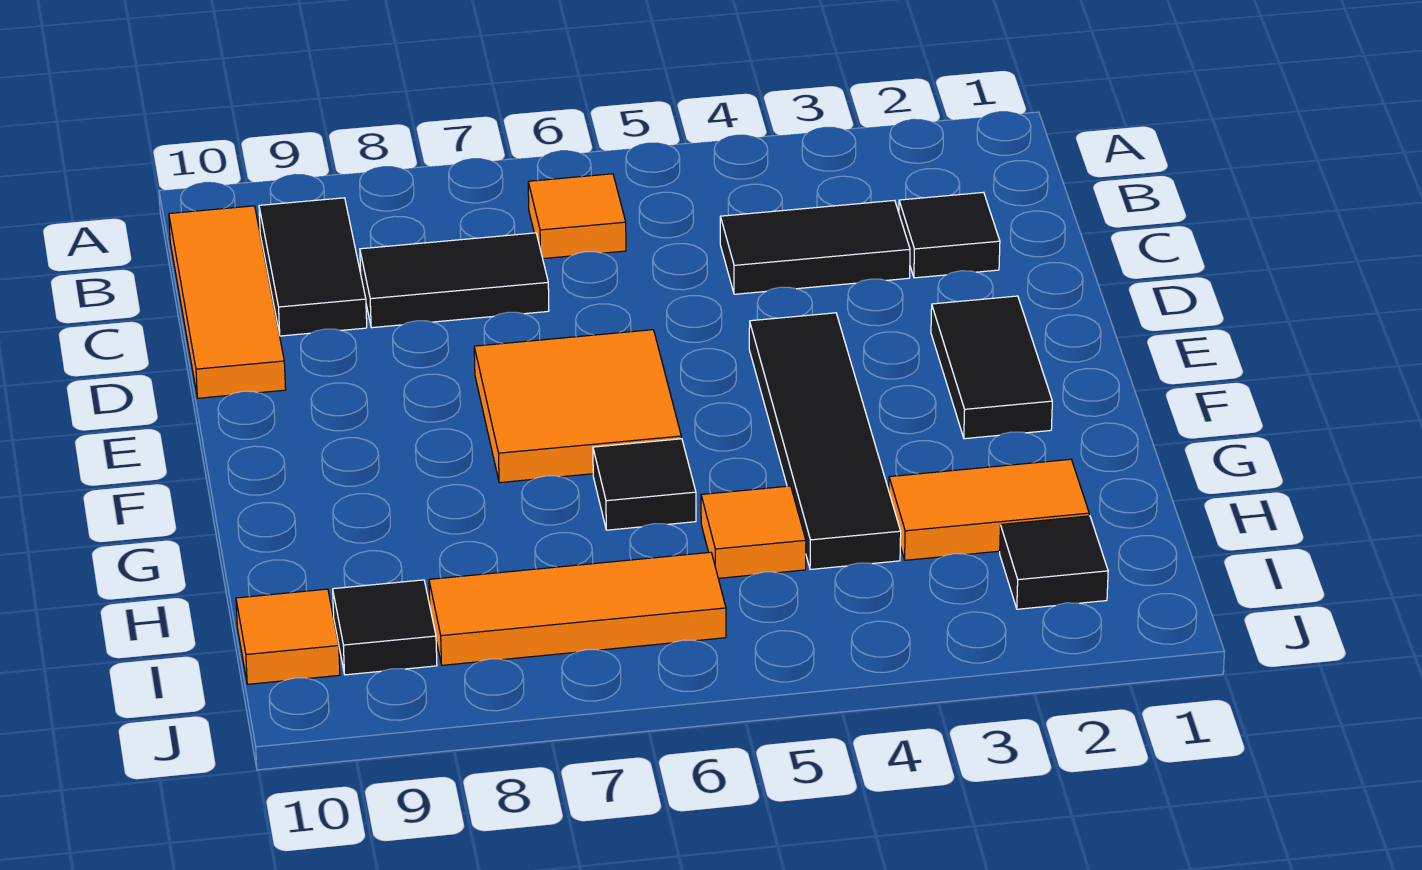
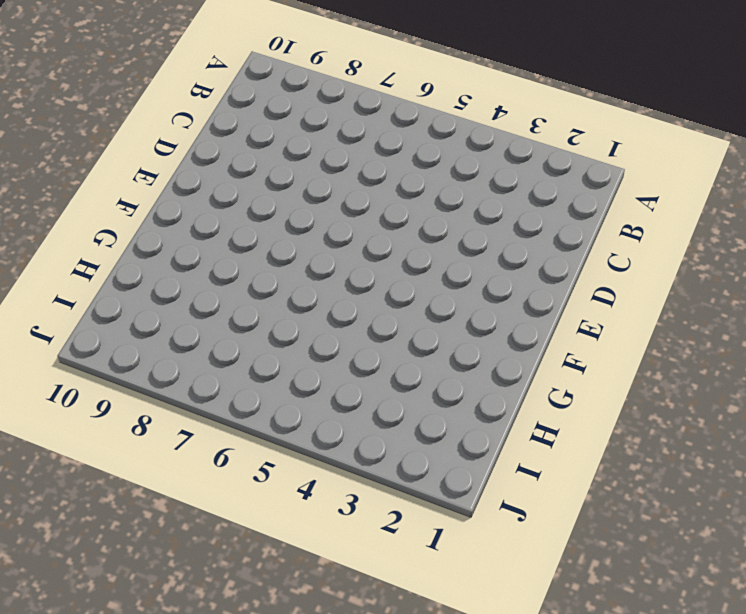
none -> orange tile B6 level 1
none -> black tile B9:C9 level 1
none -> orange tile B10:D10 level 1

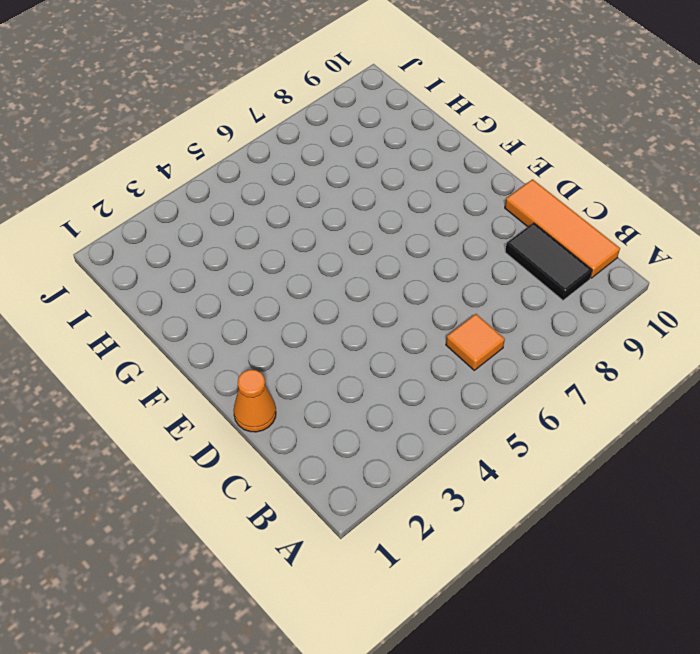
orange cone D1 level 1 -> none
none -> black tile C2 level 1
none -> black tile C3:C4 level 1
none -> black tile C7:C8 level 1

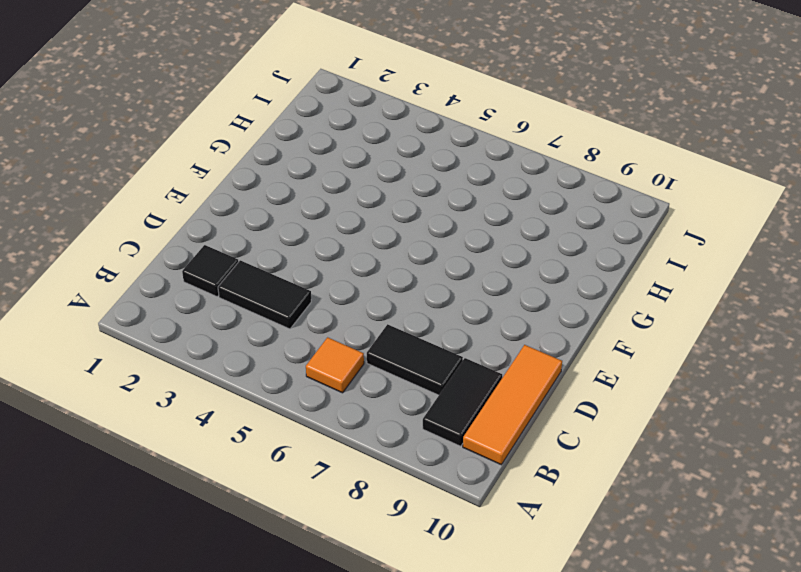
none -> black tile E2:F2 level 1
none -> black tile E4:H4 level 1
none -> orange tile E6:F7 level 1

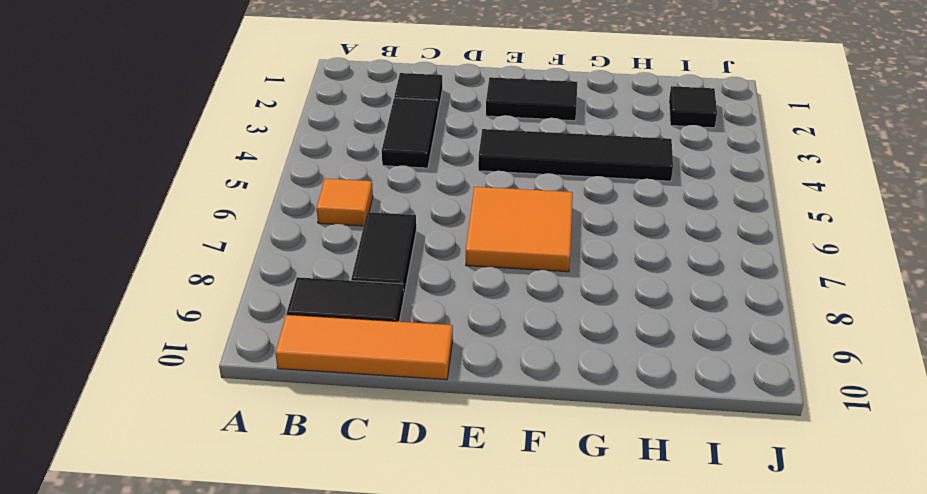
none -> black tile G6 level 1
none -> orange tile H2:H3 level 1
none -> orange tile H5 level 1

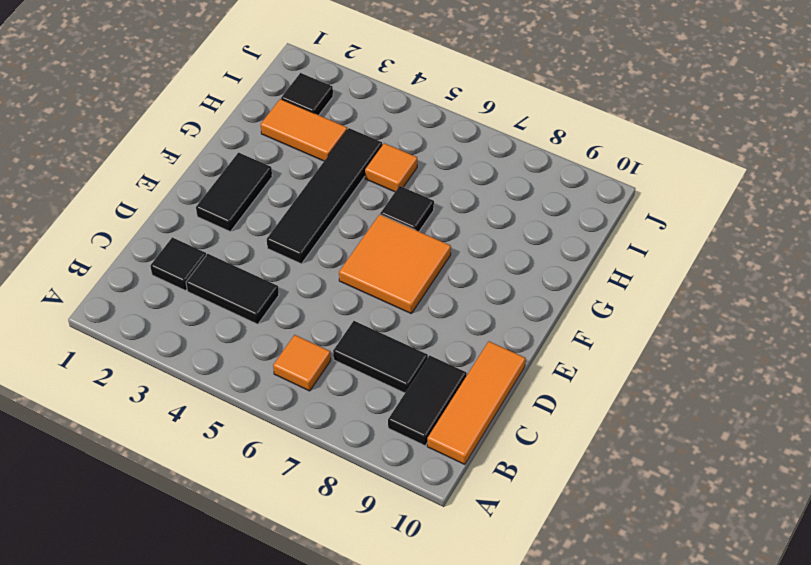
none -> orange tile I6:I8 level 1
none -> black tile I9 level 1
none -> orange tile I10 level 1

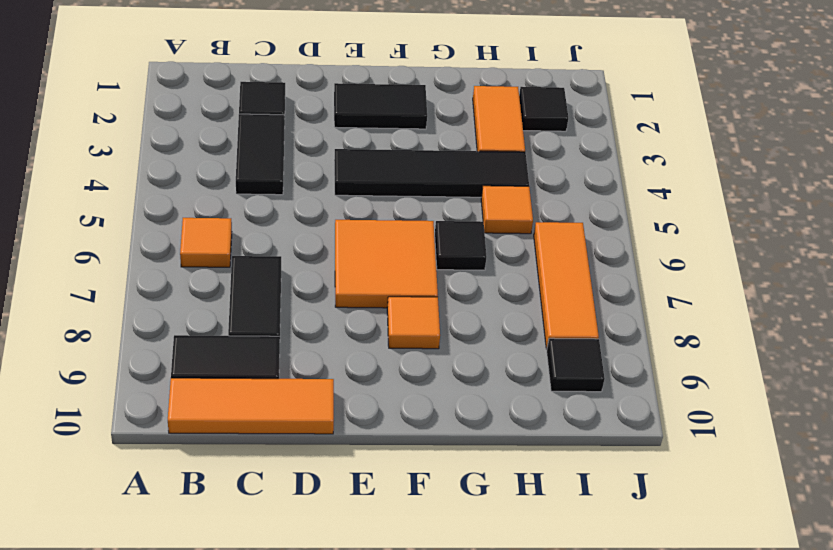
orange tile F8 level 1 -> orange tile I10 level 1

